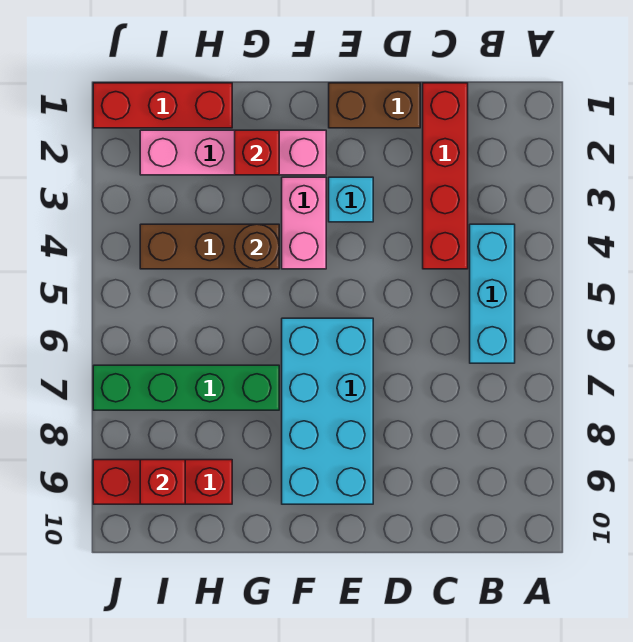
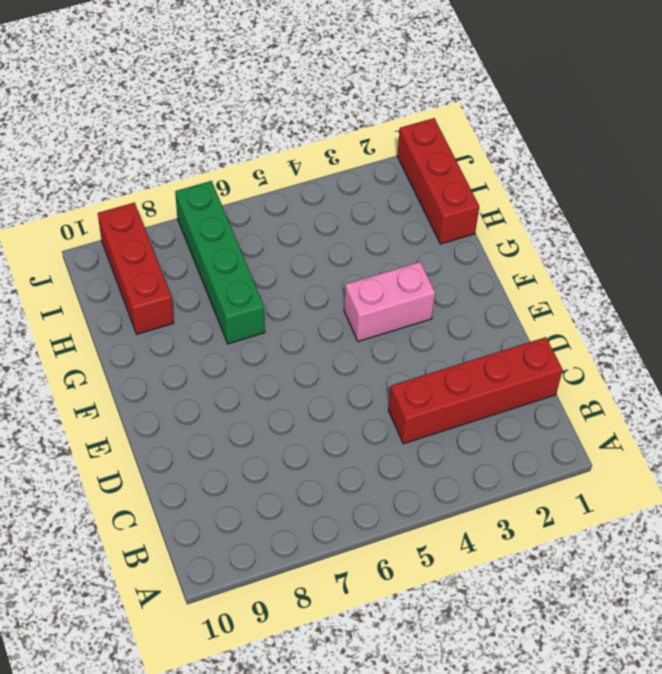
none -> cyan brick B4:B6 level 1
none -> brown brick D1:E1 level 1
none -> cyan brick E3 level 1

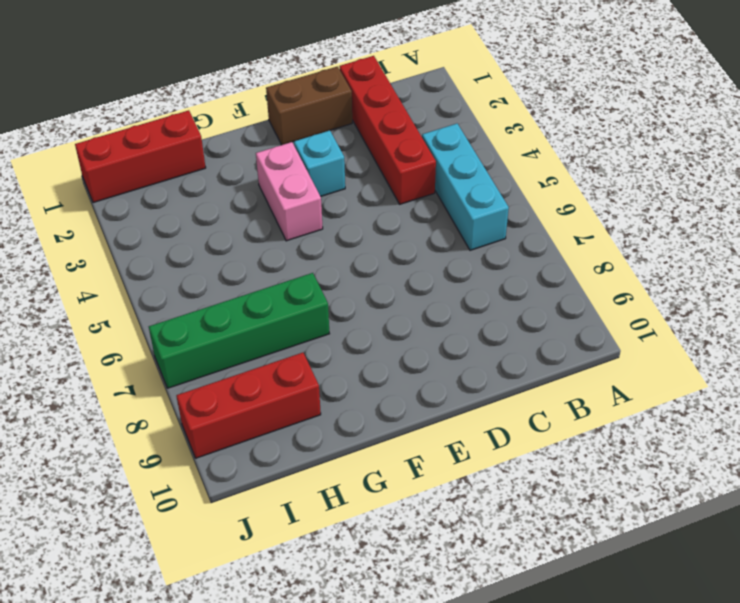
none -> cyan brick E6:F9 level 1
none -> pink brick F2:I2 level 1
none -> brown brick G4:I4 level 1

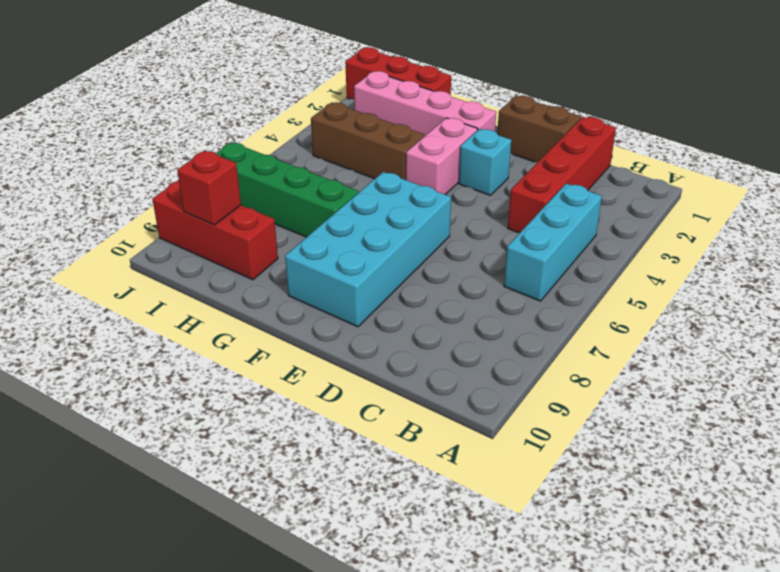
none -> red brick G2 level 2
none -> brown round brick G4 level 2

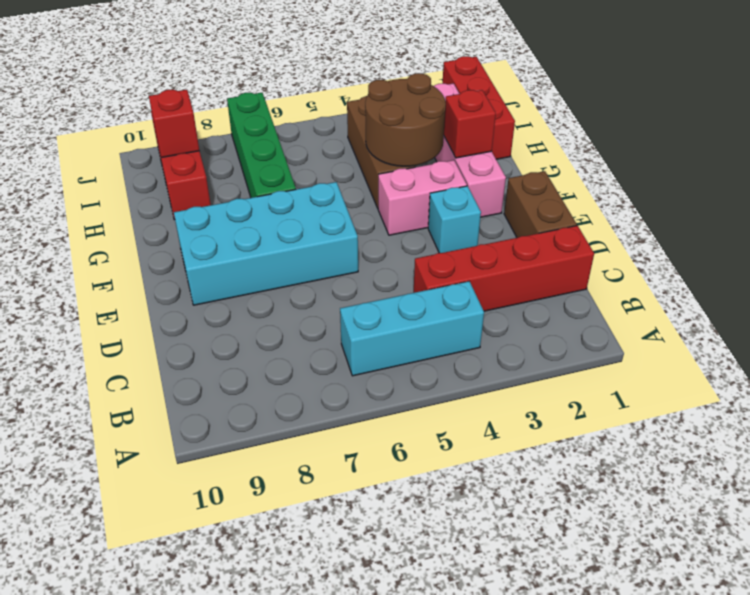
brown round brick G3:H4 level 2 -> brown round brick G4 level 2

